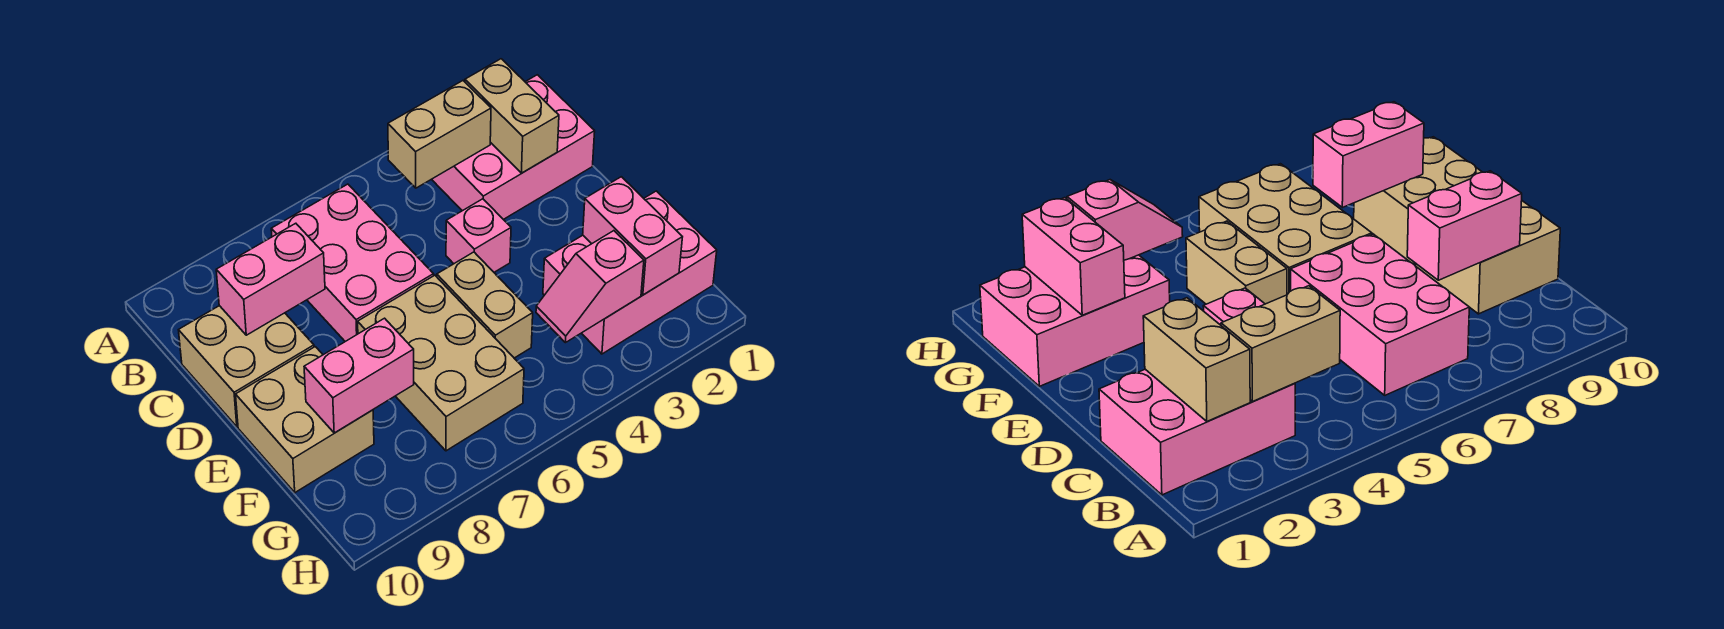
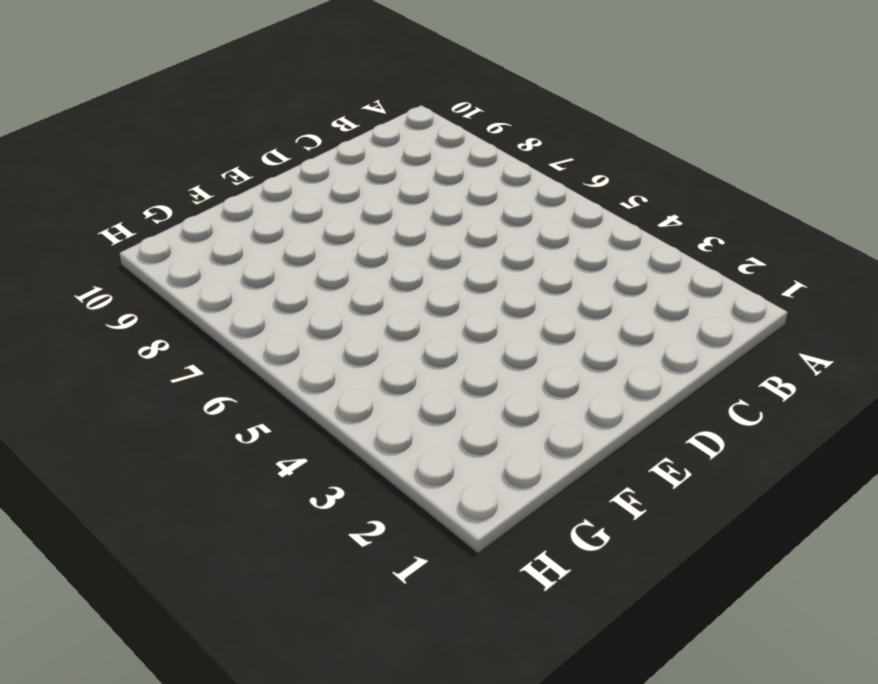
none -> pink brick B1:C3 level 1
none -> pink brick B6:D7 level 1
none -> tan brick C9:D10 level 1

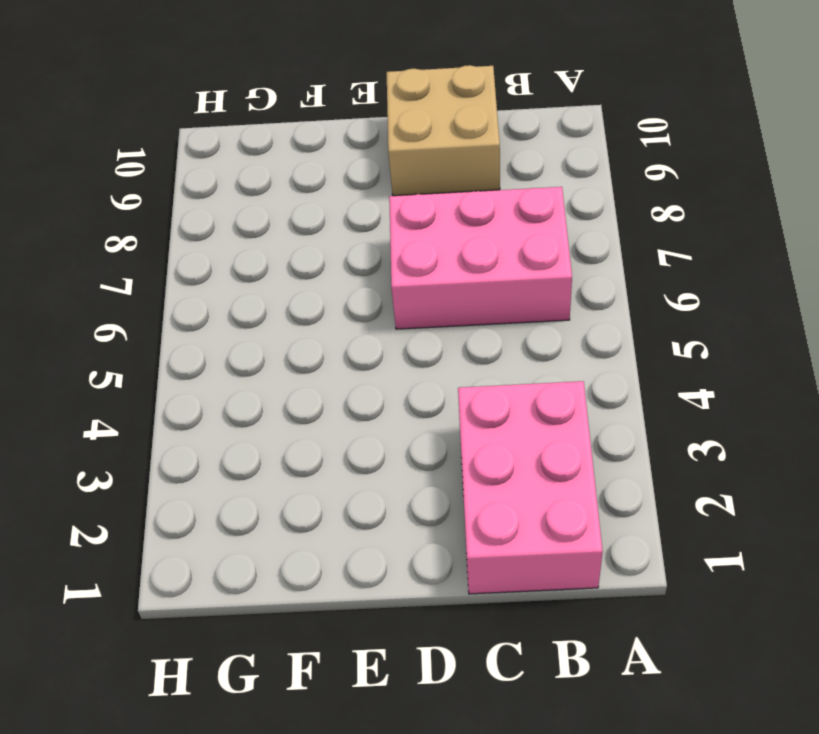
none -> pink brick D4 level 1
none -> tan brick E5:F5 level 1
none -> tan brick E6:G7 level 1

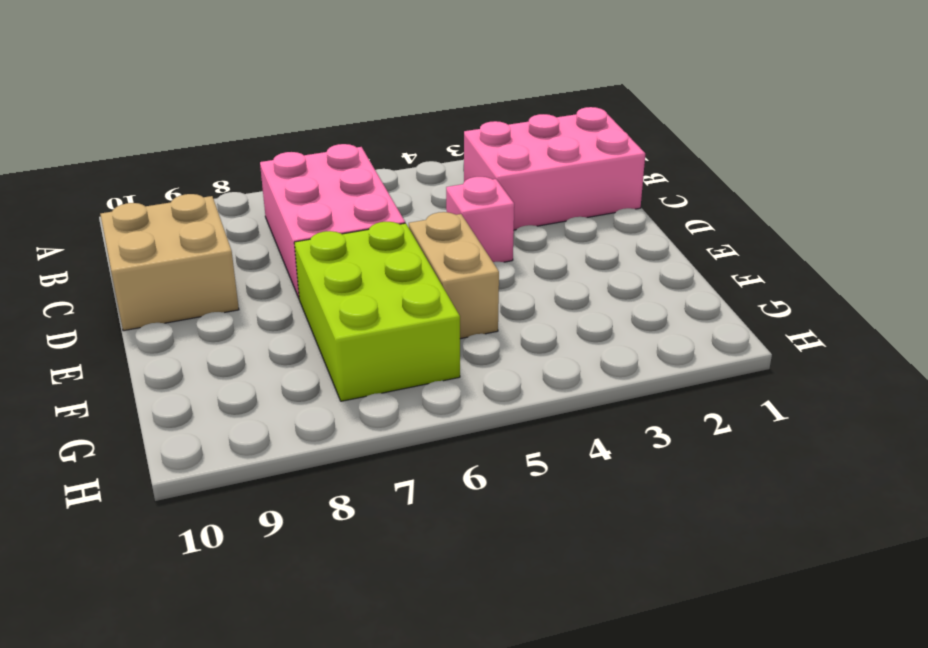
lime brick E6:G7 level 1 -> tan brick E6:G7 level 1
none -> tan brick E9:F10 level 1
none -> pink brick F1:G3 level 1
none -> tan brick B2:C2 level 2

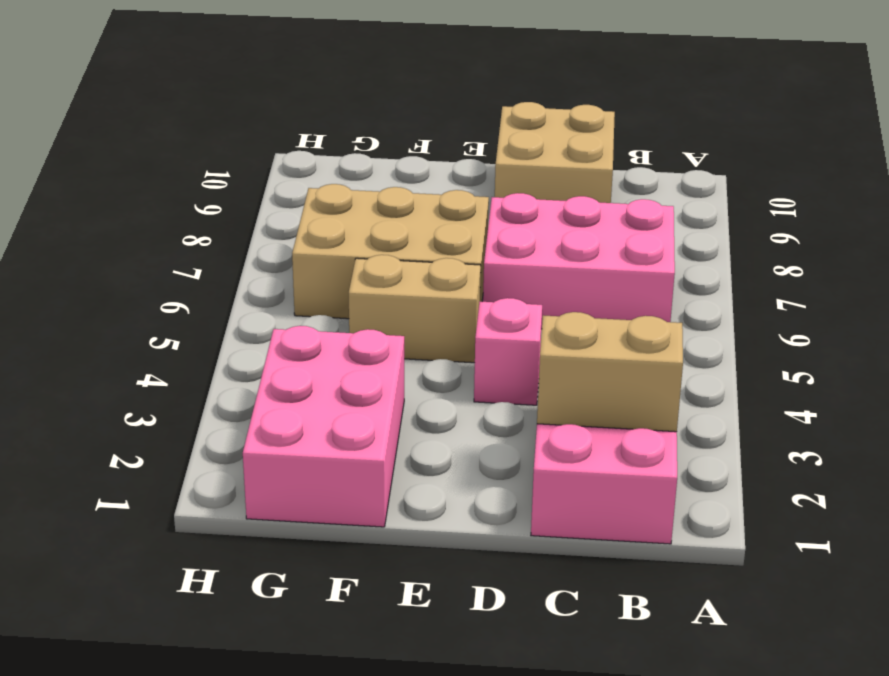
none -> tan brick E9:F10 level 1
none -> tan brick B3:B4 level 2
none -> pink brick C8:C9 level 2

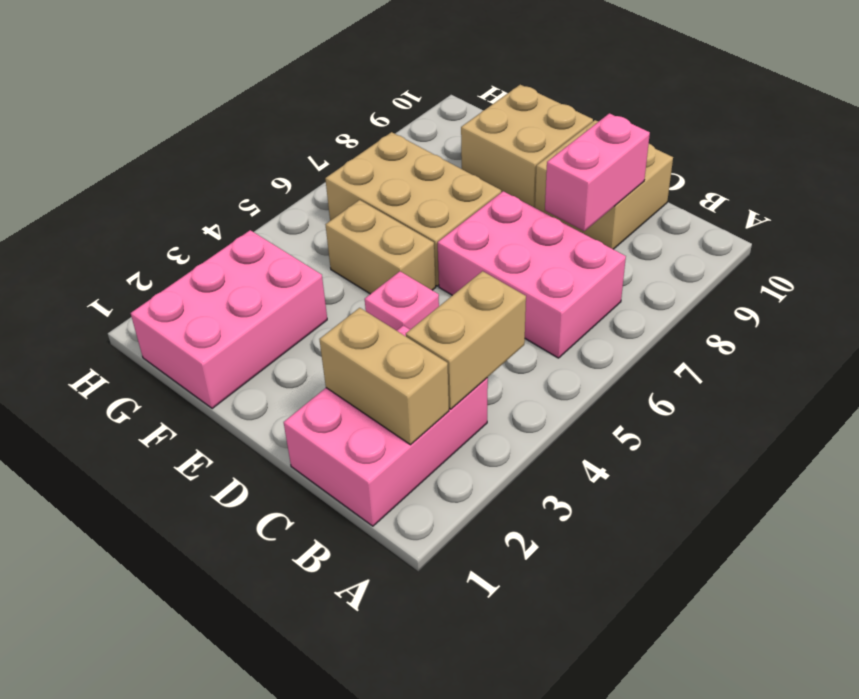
none -> pink brick F2:G2 level 2
none -> pink brick F8:F9 level 2
none -> pink slope G3:G4 level 2 top 3

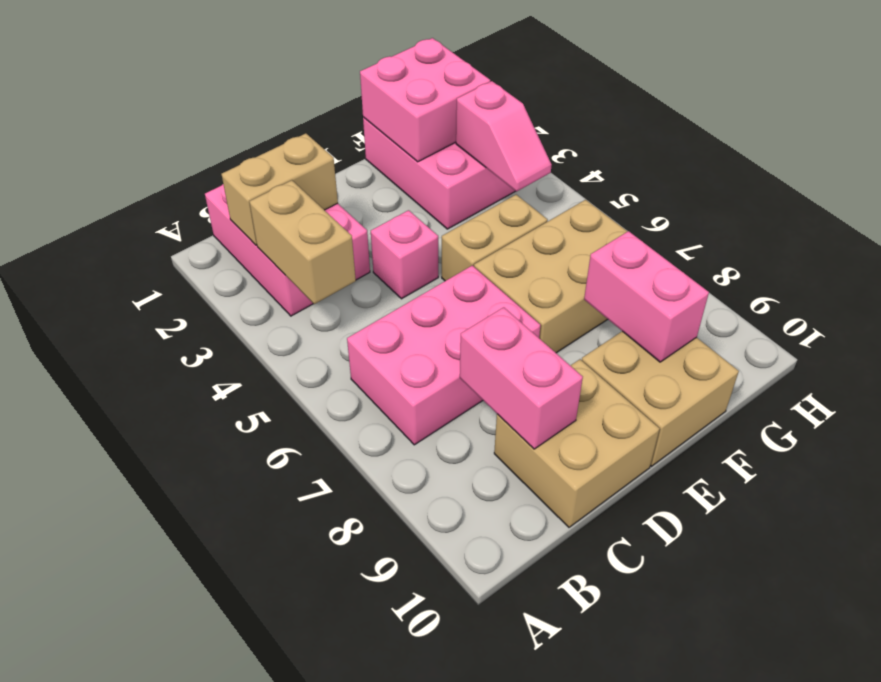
pink brick F1:G2 level 2 -> pink brick F2:G2 level 2

